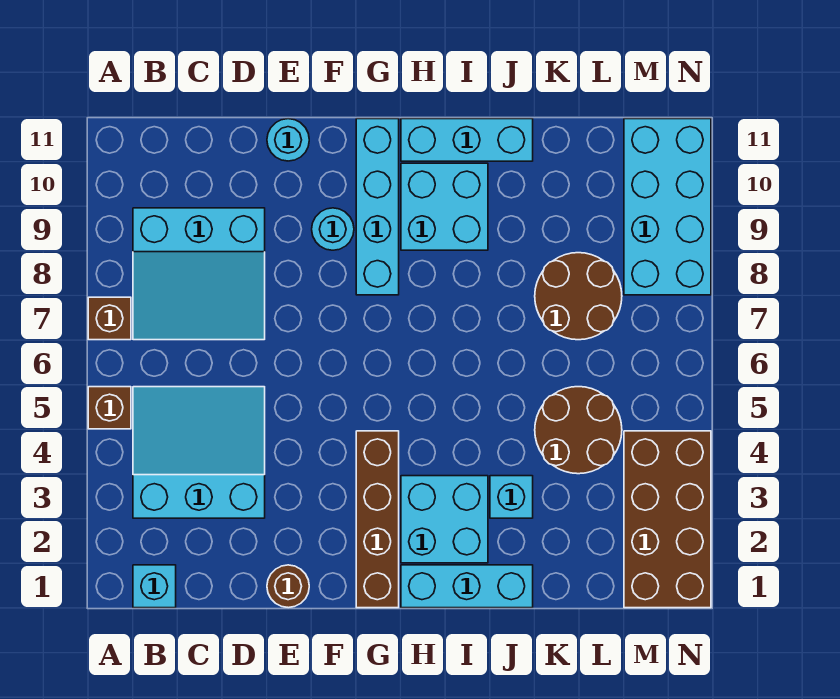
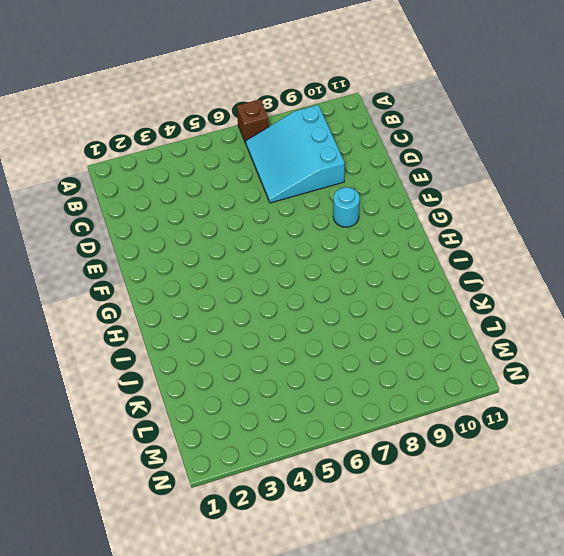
none -> brown brick A5 level 1
none -> cyan brick B1 level 1
none -> cyan slope B3:D5 level 1 top 3

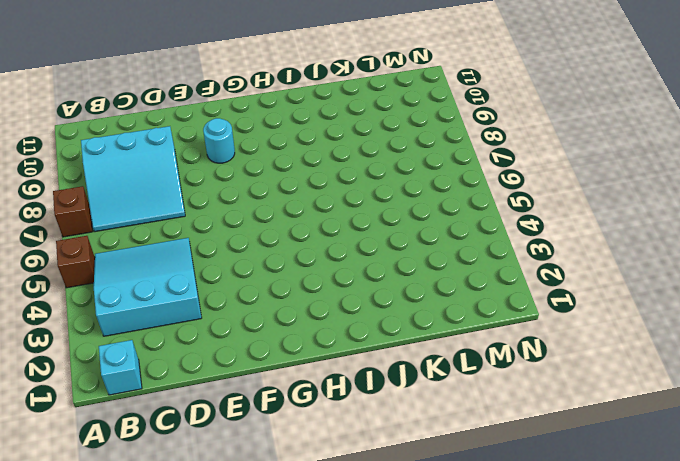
none -> brown round brick E1 level 1
none -> cyan round brick E11 level 1
none -> brown brick G1:G4 level 1

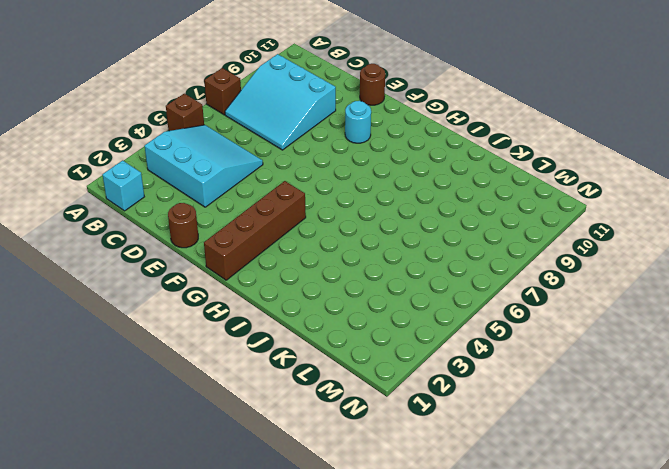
brown round brick E11 level 1 -> cyan round brick E11 level 1
none -> cyan brick G8:G11 level 1
none -> cyan brick H1:J1 level 1
none -> cyan brick H2:I3 level 1

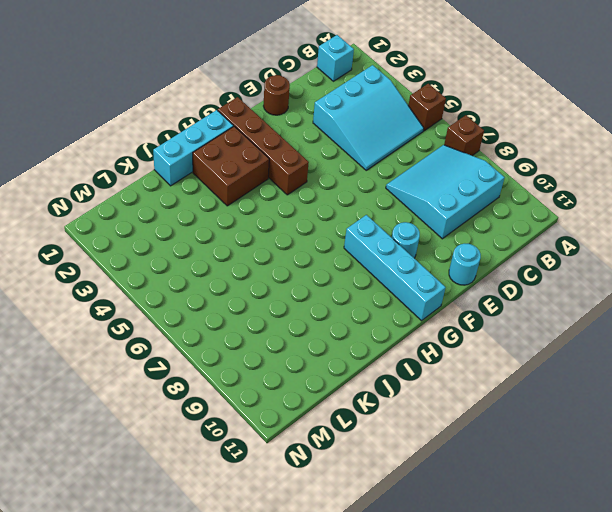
brown brick H2:I3 level 1 -> cyan brick H2:I3 level 1
none -> cyan brick H9:I10 level 1
none -> cyan brick H11:J11 level 1
none -> cyan brick J3 level 1

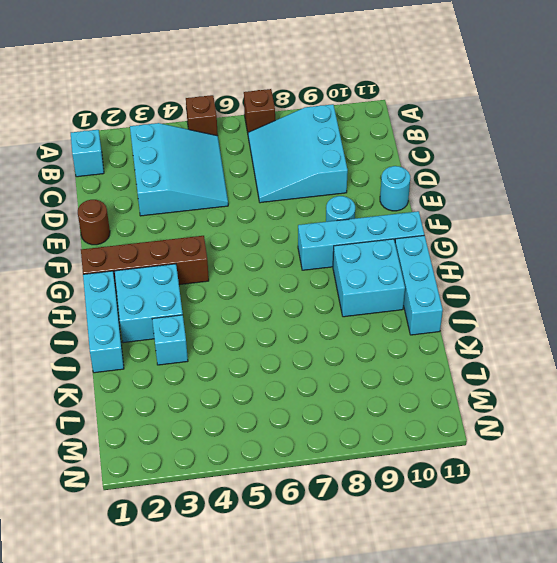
none -> brown round brick K4:L5 level 1
none -> brown round brick K7:L8 level 1
none -> brown brick M1:N4 level 1

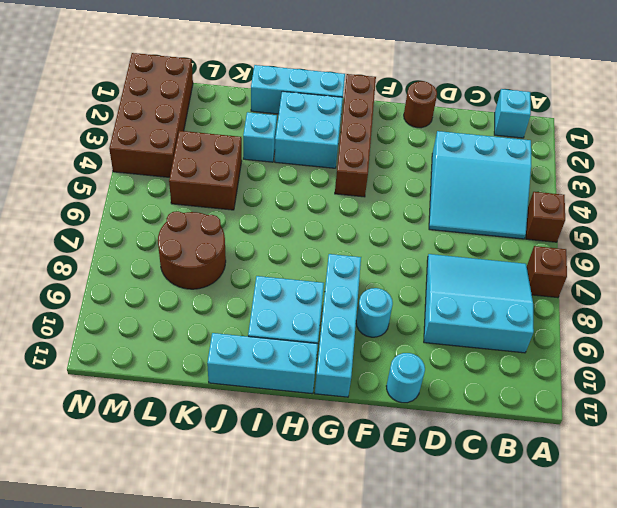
brown brick K4:L5 level 1 -> brown round brick K4:L5 level 1
none -> cyan brick M8:N11 level 1

